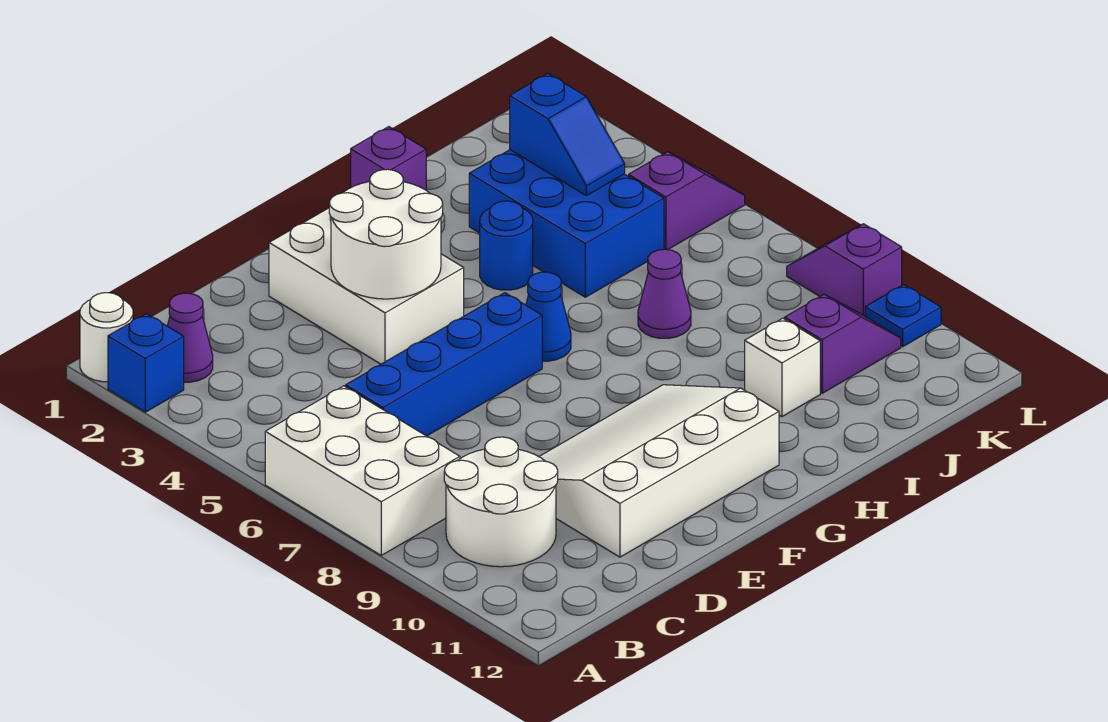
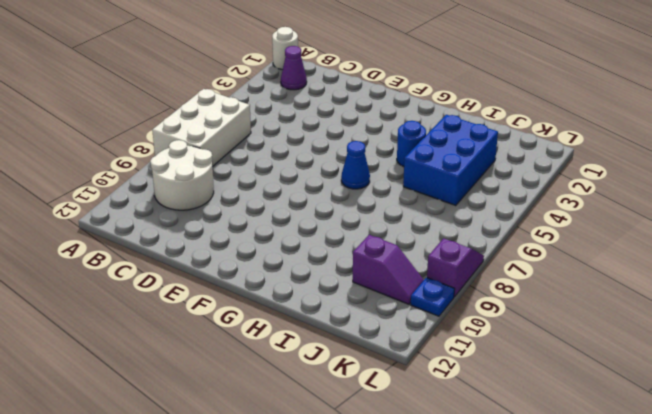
none -> blue brick A2 level 1
none -> blue brick C6:F6 level 1
none -> white slope D9:G11 level 1 top 11

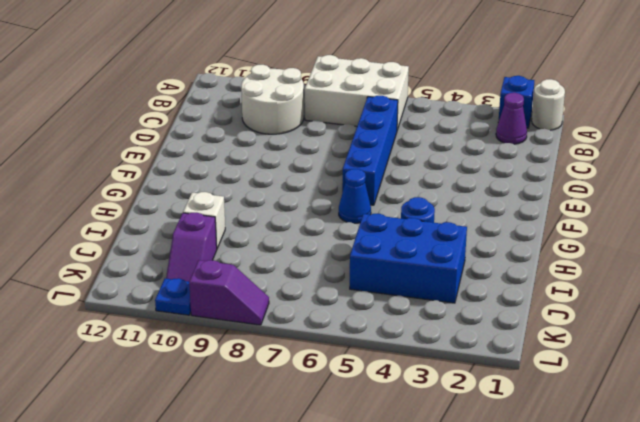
none -> white slope D9:G11 level 1 top 11
none -> white brick E2:F4 level 1
none -> purple brick H1 level 1

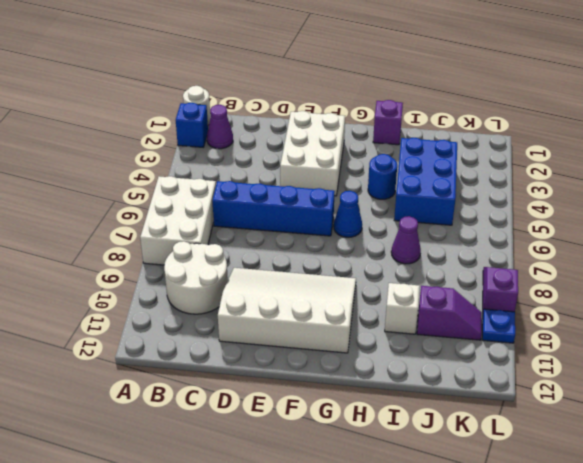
none -> purple slope K5:L5 level 1 top K
none -> white round brick E3:F4 level 2
none -> blue slope J3:J4 level 2 top 3

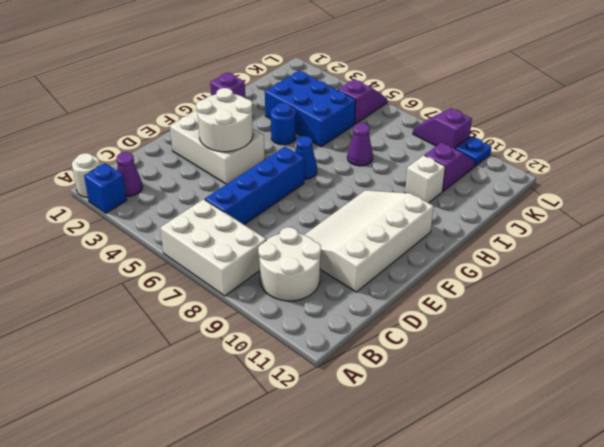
none -> blue slope J3:J4 level 2 top 3

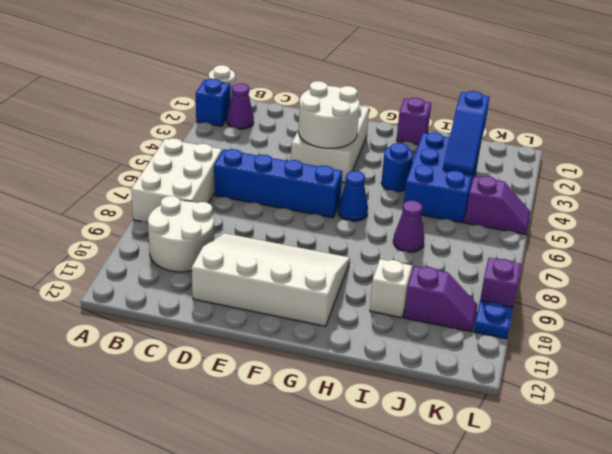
blue slope J2:J4 level 2 top 2 -> blue slope J3:J4 level 2 top 3

